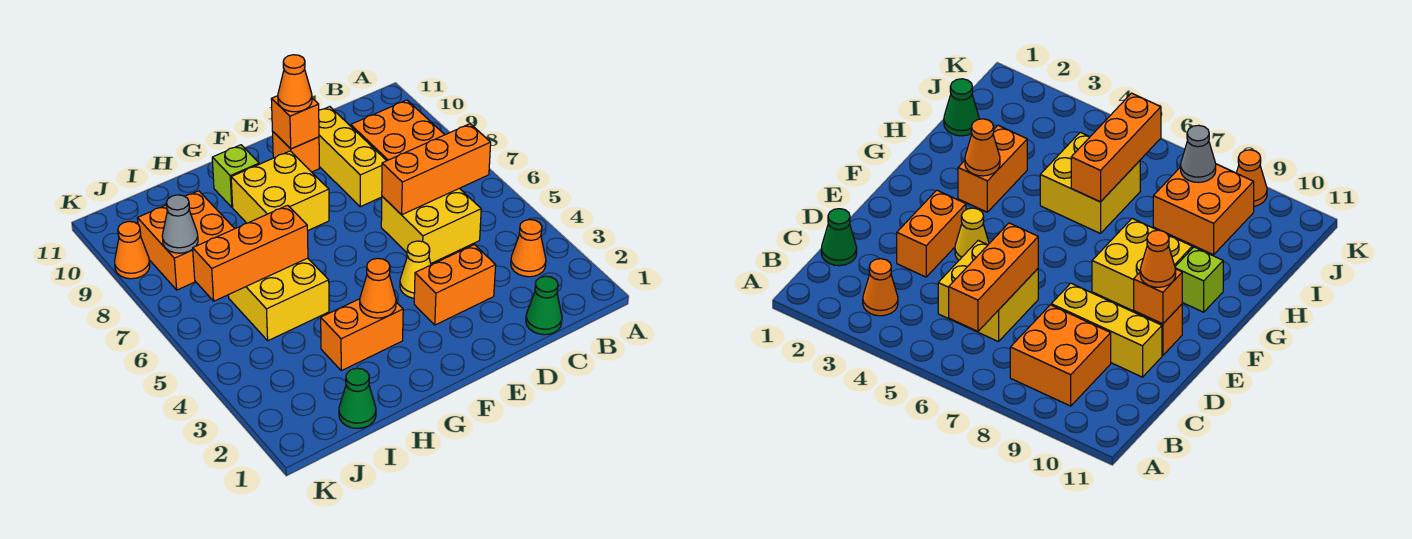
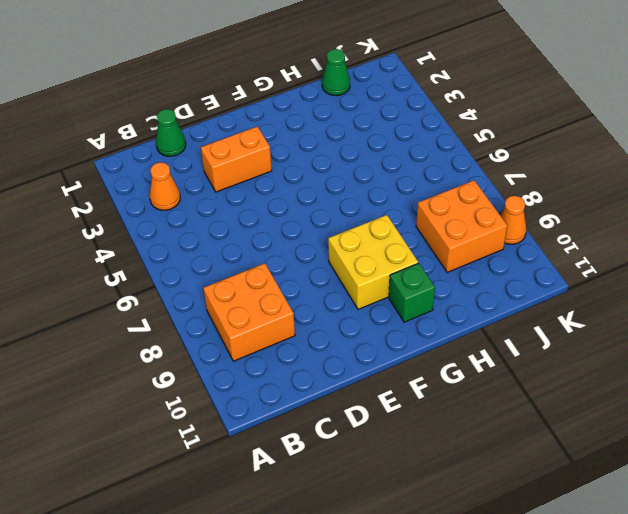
green brick G10 level 1 -> lime brick G10 level 1
none -> yellow brick C5:D6 level 1
none -> yellow brick D8:D10 level 1
none -> yellow cone E4 level 1

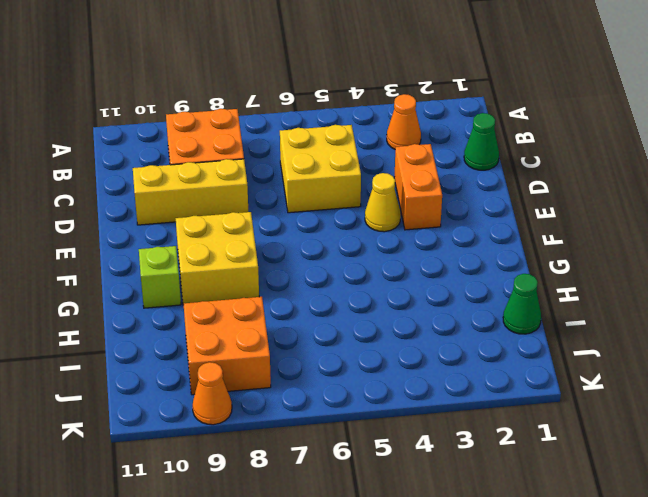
none -> orange brick E10 level 1
none -> orange brick G3:H3 level 1
none -> yellow brick H5:I6 level 1

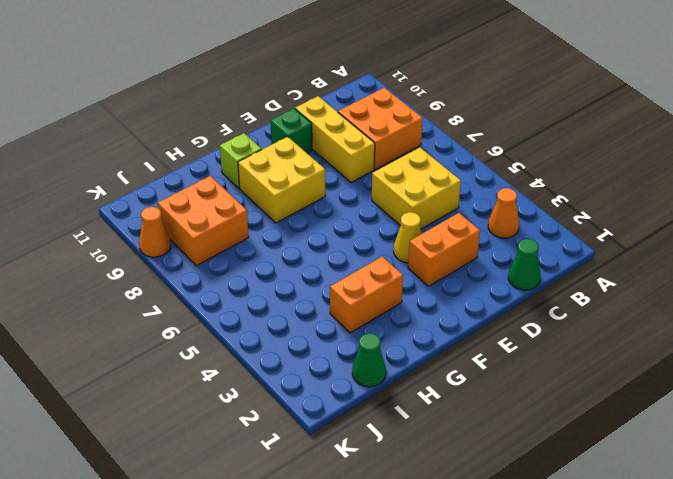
green brick E10 level 1 -> orange brick E10 level 1
none -> yellow brick H5:I6 level 1
none -> orange brick B6:D6 level 2
none -> orange brick E10 level 2

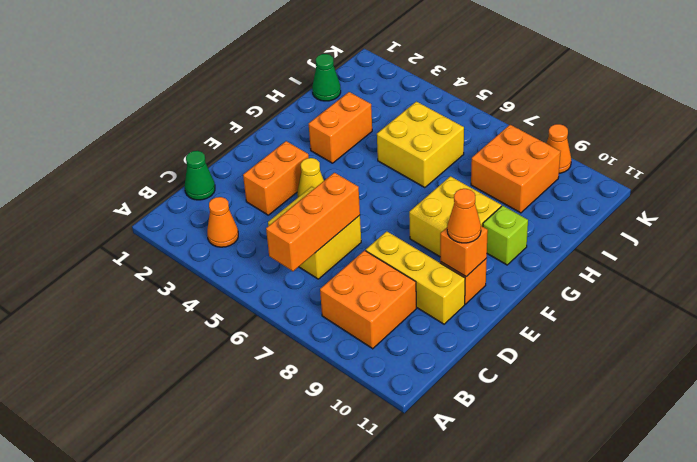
none -> orange cone G3 level 2
none -> orange brick H6:J6 level 2
none -> grey cone J8 level 2

